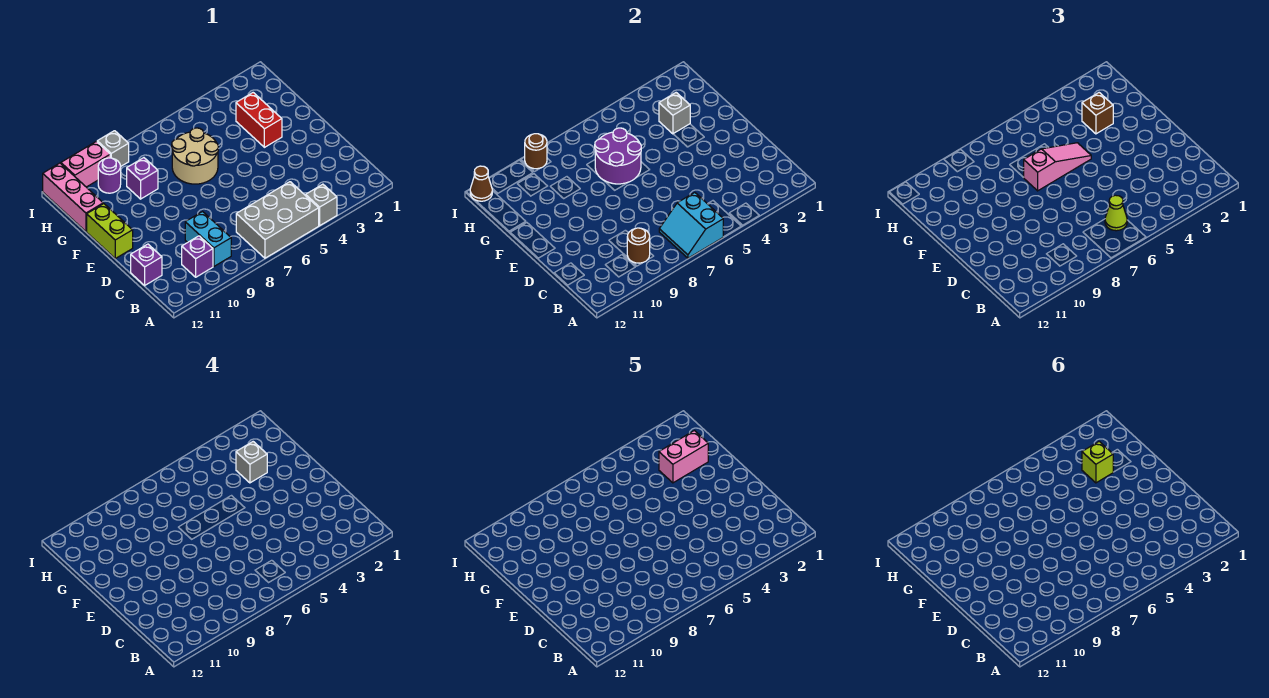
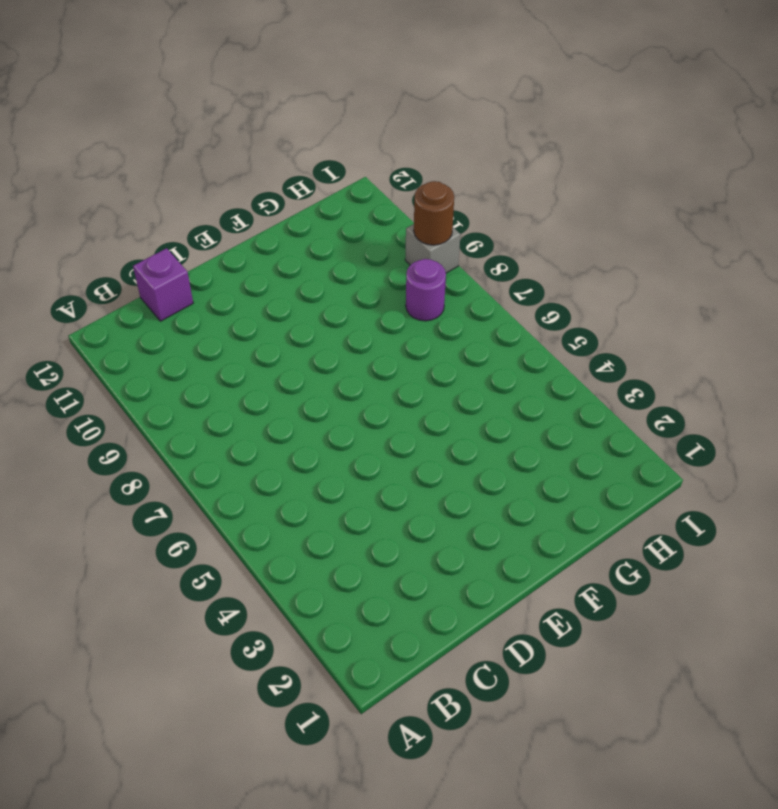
purple round brick H8 level 1 -> purple round brick H10 level 1
none -> grey brick A4 level 1
none -> grey brick A5:B7 level 1
none -> cyan brick B9:C9 level 1

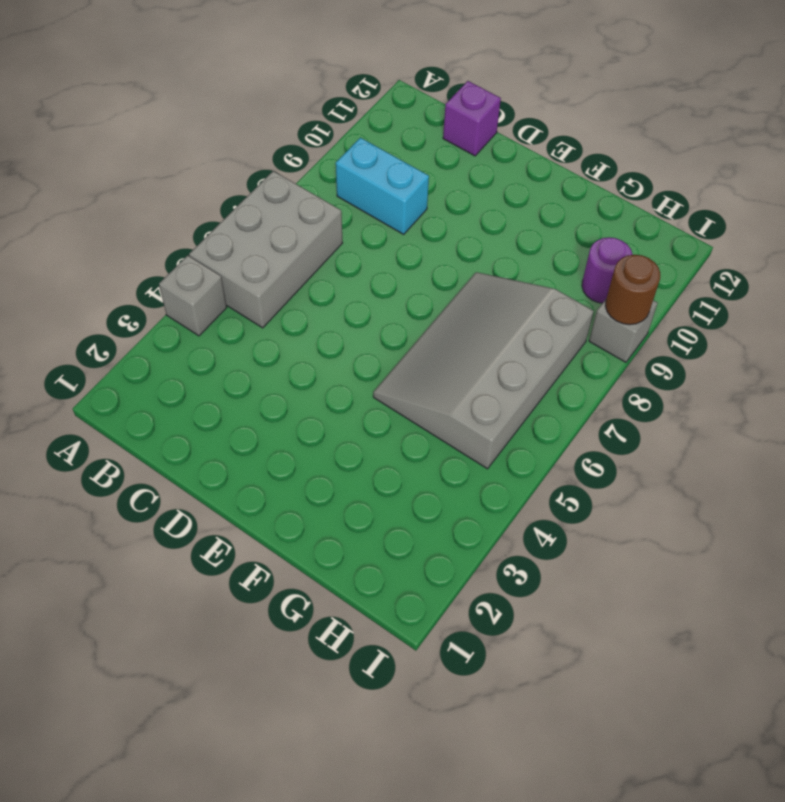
grey slope F5:H8 level 1 top H -> tan round brick F6:G7 level 1
none -> purple brick B10 level 1
none -> lime brick E12:F12 level 1
none -> red brick F3:G3 level 1

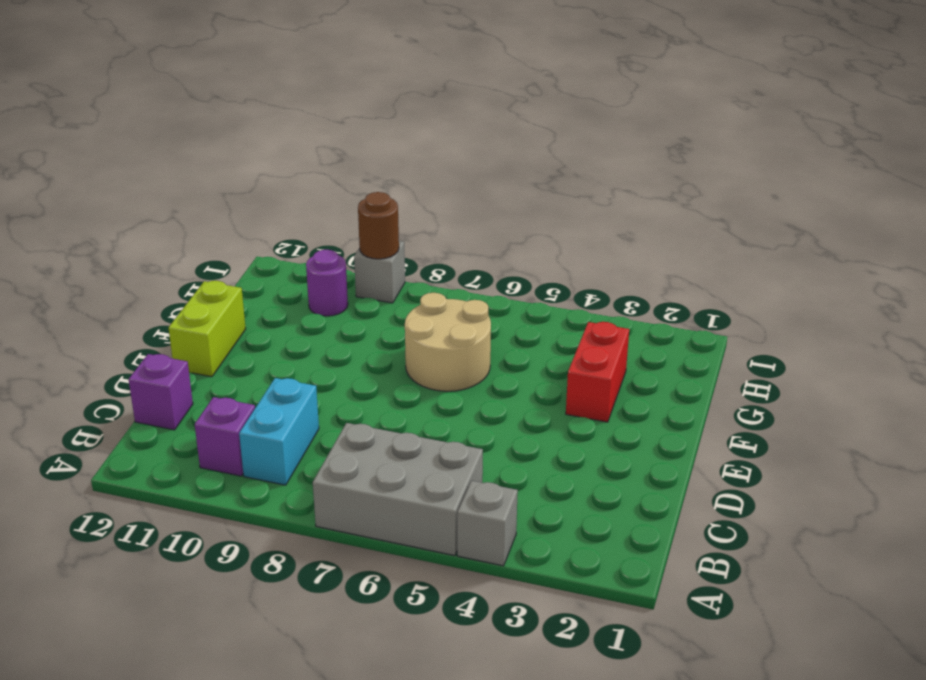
none -> purple brick G9 level 1
none -> pink brick G12:I12 level 1
none -> pink brick I10:I11 level 1

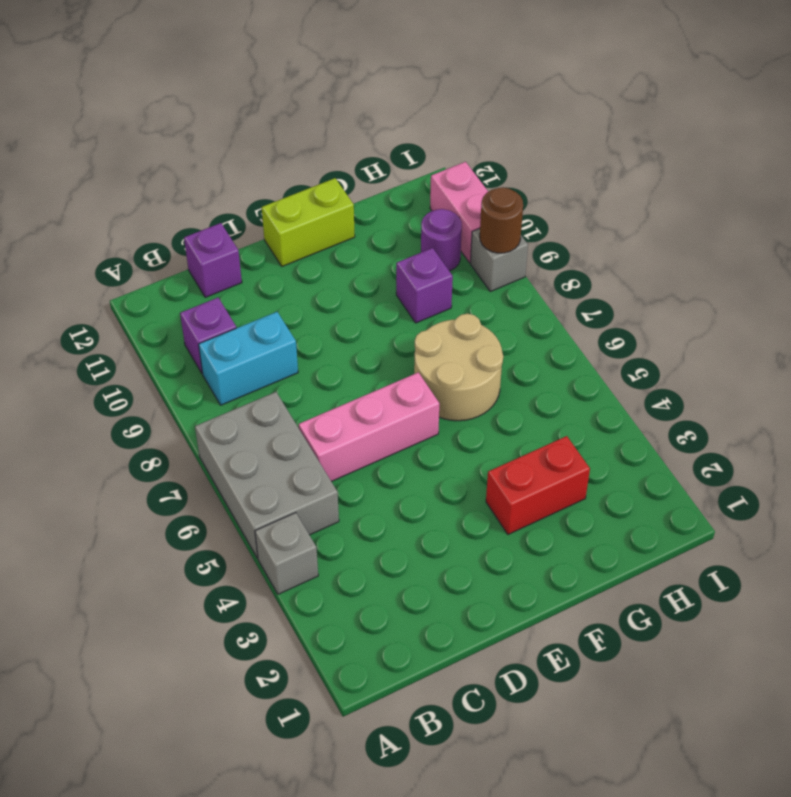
pink brick C6:E6 level 1 -> pink brick G12:I12 level 1
none -> cyan slope A6:B7 level 2 top 6
none -> brown round brick B9 level 2
none -> purple round brick F6:G7 level 2

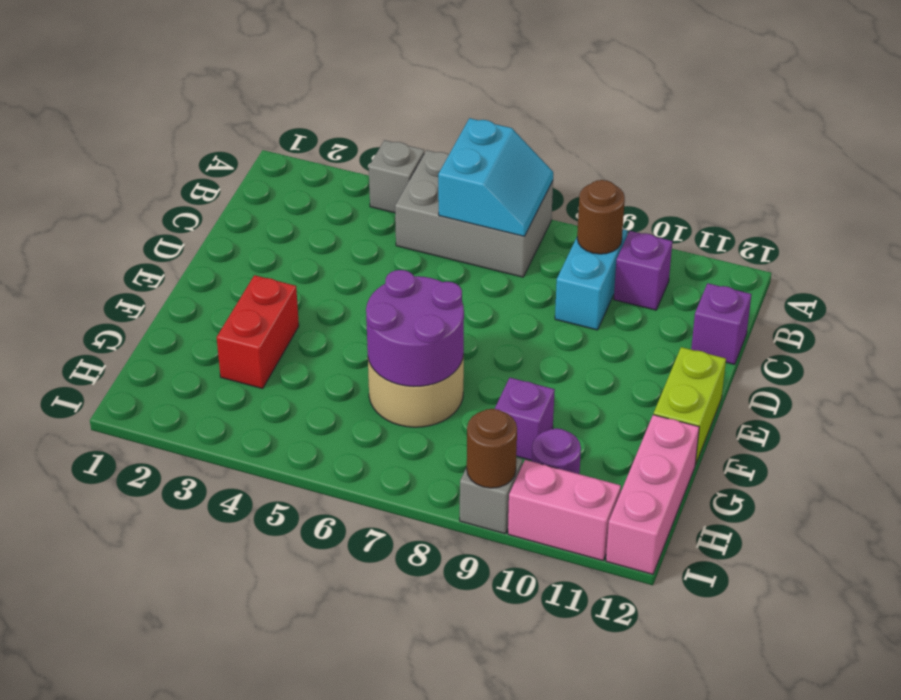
none -> grey brick G3 level 2
none -> brown cone I12 level 2
none -> lime cone B6 level 3

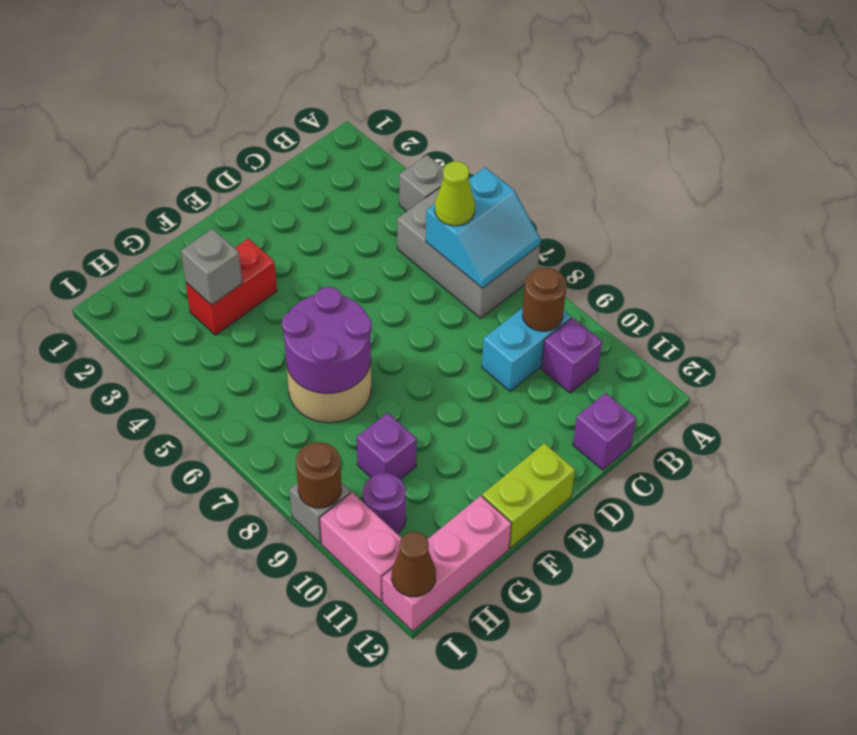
none -> pink slope F5:F7 level 3 top 7
none -> brown brick G3 level 3
none -> grey brick G3 level 4

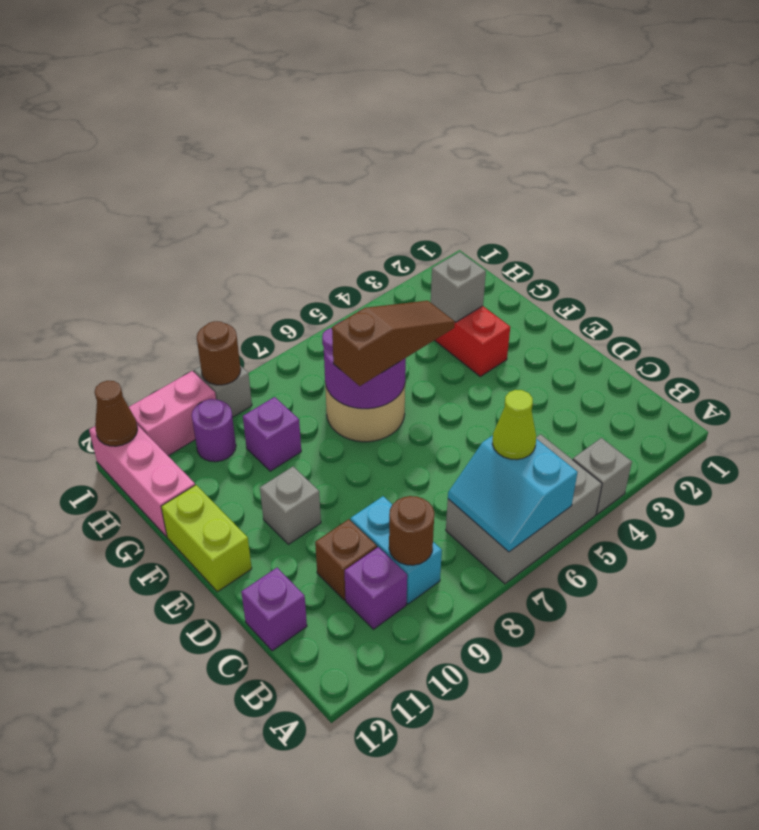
brown brick C10 level 1 -> brown brick G3 level 3
grey brick E10 level 1 -> grey brick G3 level 4
brown slope F5:F7 level 3 top 7 -> pink slope F5:F7 level 3 top 7
none -> pink brick G2:G3 level 5
none -> lime brick G3 level 6

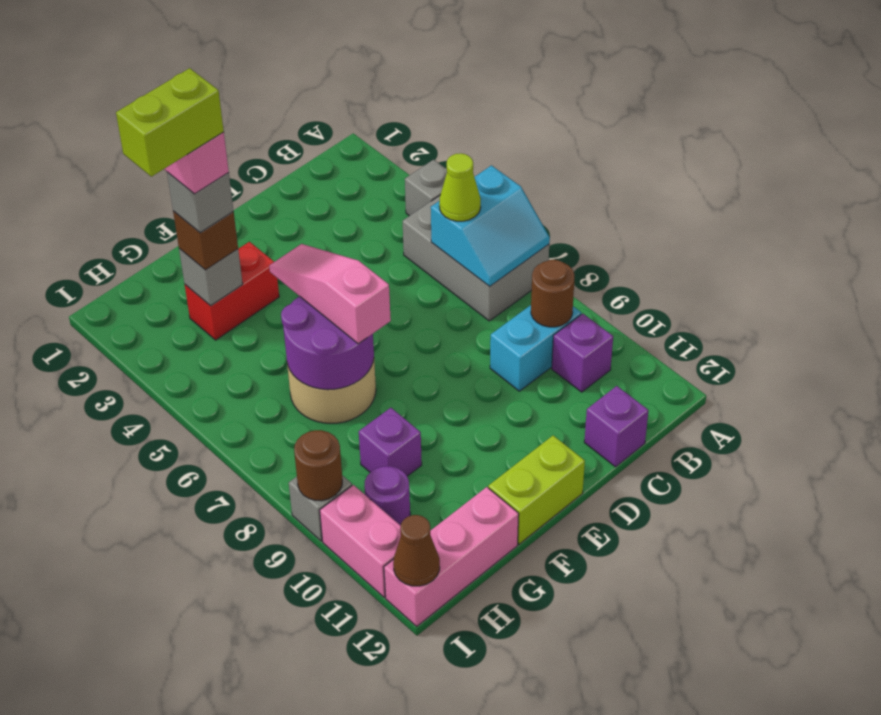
lime brick G3:H3 level 6 -> lime brick G3 level 6

